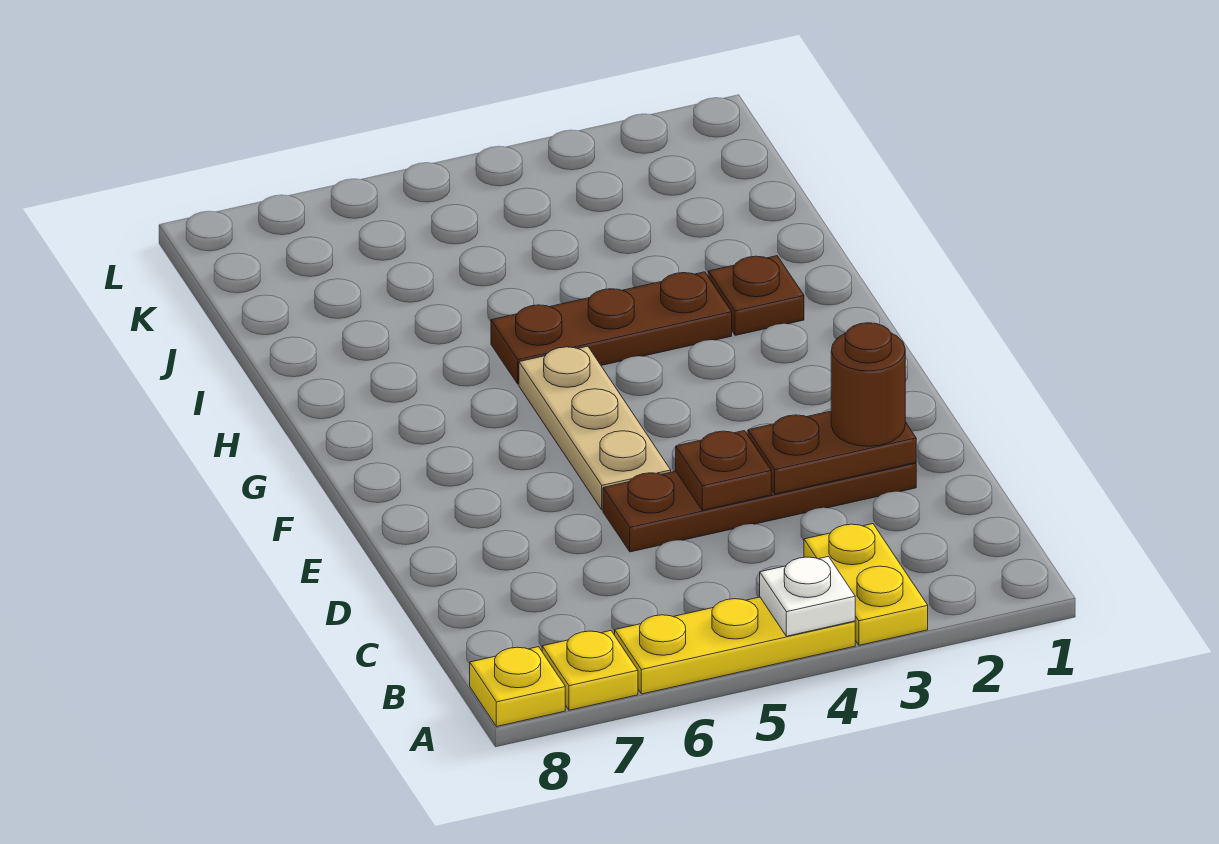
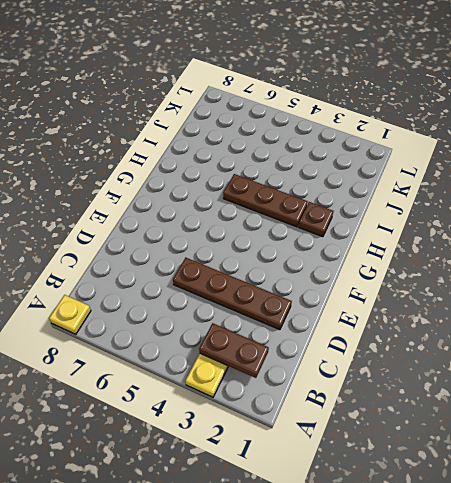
brown plate B2:B3 level 2 -> brown plate D2:D3 level 2
none -> yellow plate A4:A6 level 1
none -> yellow plate A7 level 1
none -> tan plate E5:G5 level 1

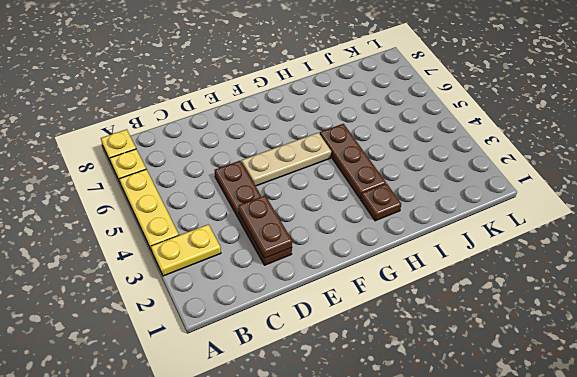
none -> white plate A4 level 2
none -> brown plate D4 level 2
none -> brown round brick D2 level 3

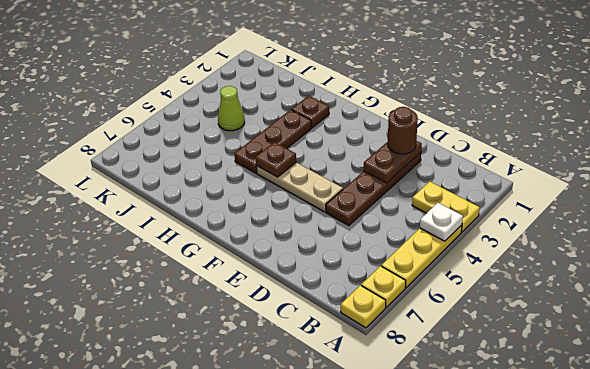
brown plate G5 level 2 -> brown plate D4 level 2
lime cone J4 level 1 -> none

